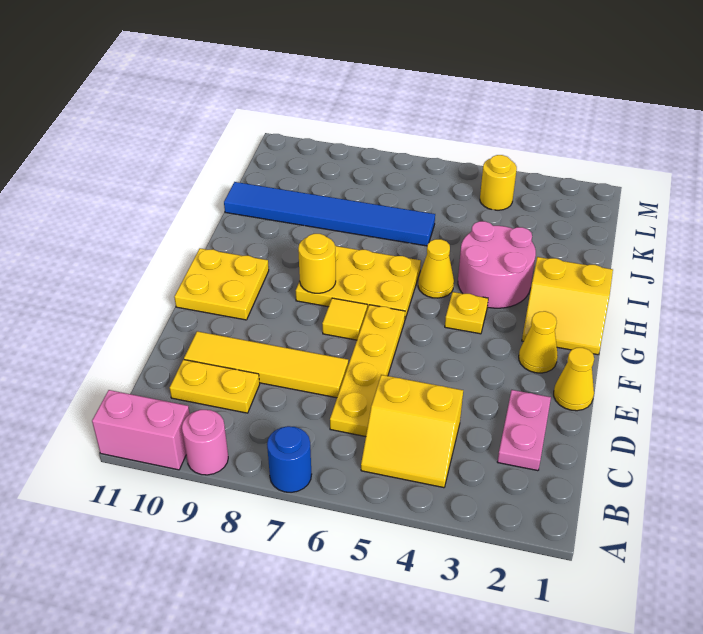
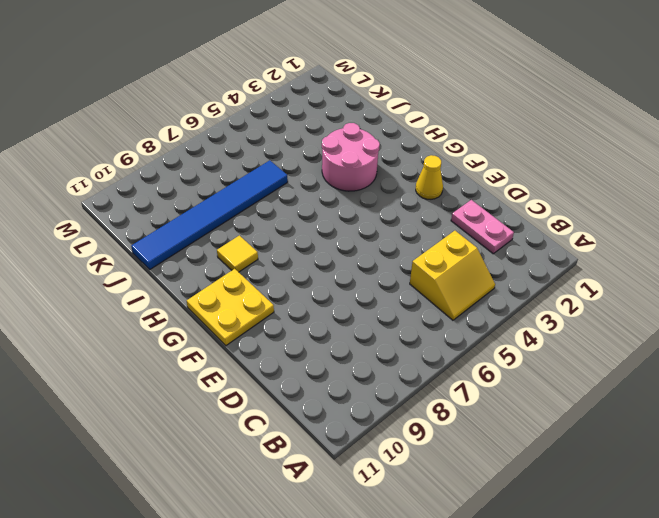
yellow tile H9 level 1 -> yellow tile F7 level 1
none -> blue round brick A7 level 1
none -> pink round brick A9 level 1
none -> pink brick A10:A11 level 1

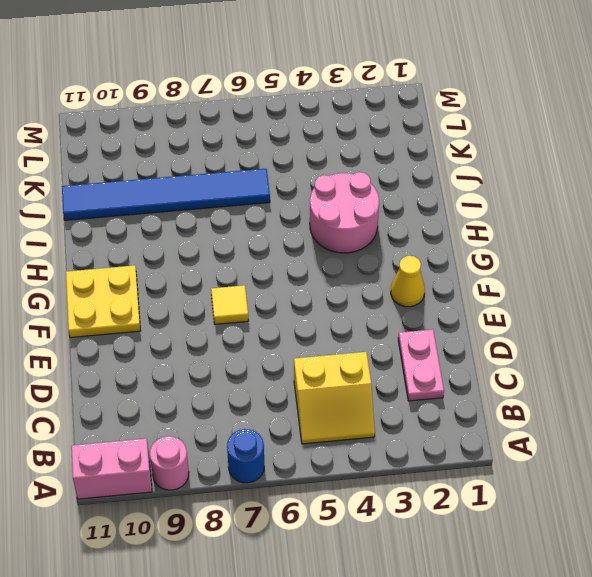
none -> yellow plate C6:F6 level 1
none -> yellow plate C9:C10 level 1
none -> yellow tile D7:D10 level 1

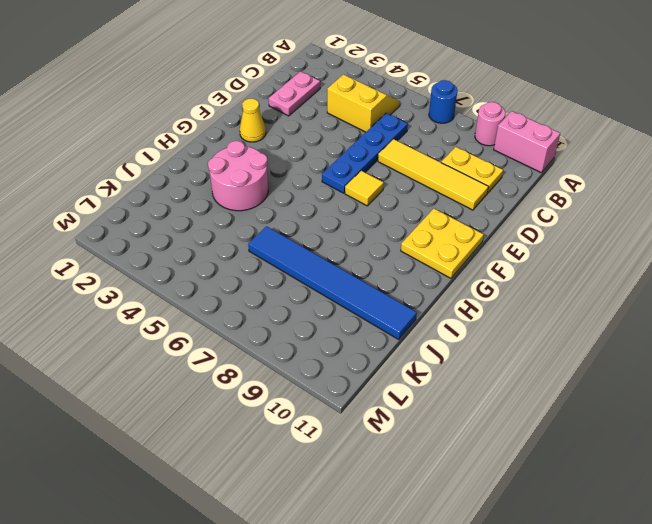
blue plate C6:F6 level 1 -> yellow plate C6:F6 level 1
none -> yellow cone E1 level 1
none -> yellow slope G1:H2 level 1 top H
none -> yellow plate G4 level 1

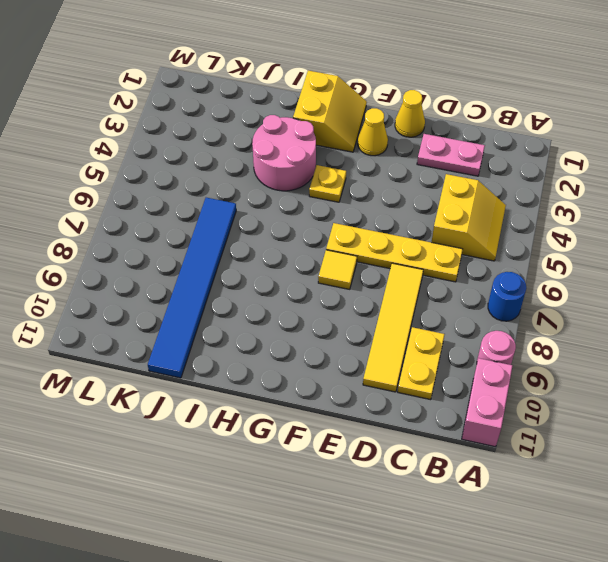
none -> yellow plate F10:G11 level 1
none -> yellow plate G6:H8 level 1
none -> yellow cone H5 level 1

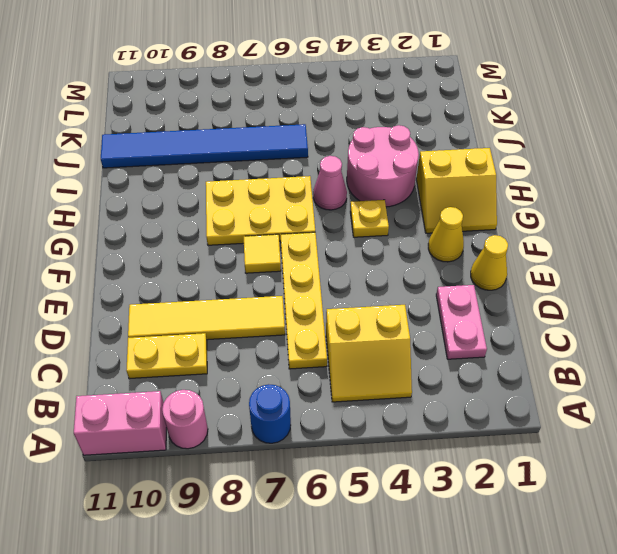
pink cone H5 level 1 -> yellow cone H5 level 1
none -> yellow plate F10:G11 level 1
none -> yellow round brick L4 level 1
none -> yellow round brick G8 level 2

